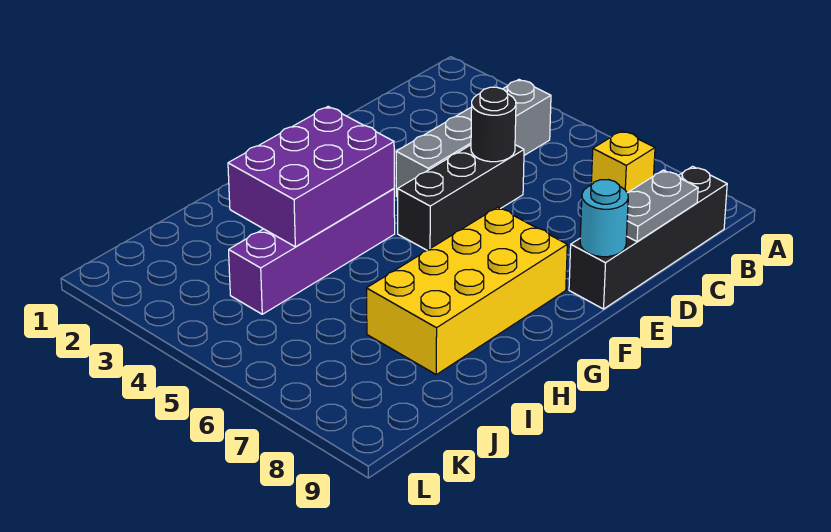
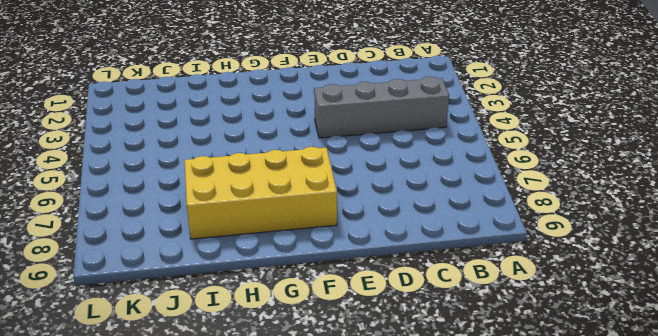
none -> yellow brick B7 level 1
none -> black brick B9:E9 level 1

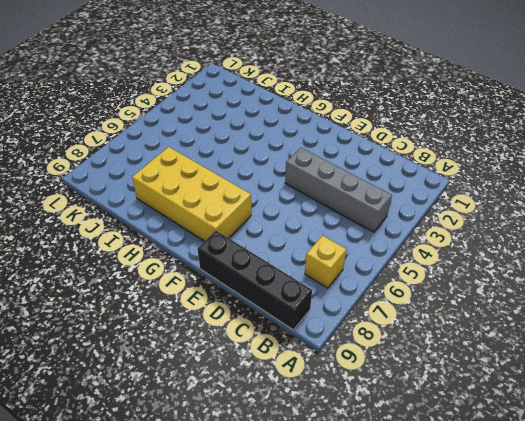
none -> black brick D5:F5 level 1
none -> purple brick G4:J4 level 1

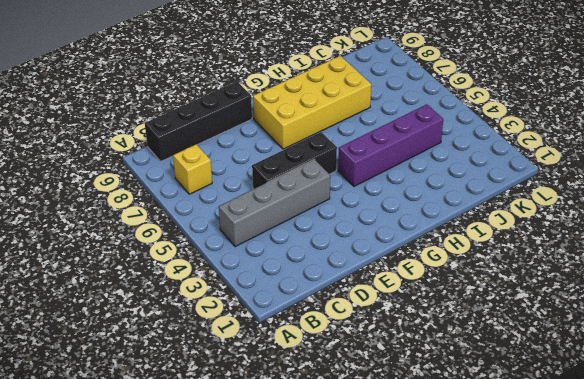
none -> grey plate C9:D9 level 2
none -> black round brick D5 level 2

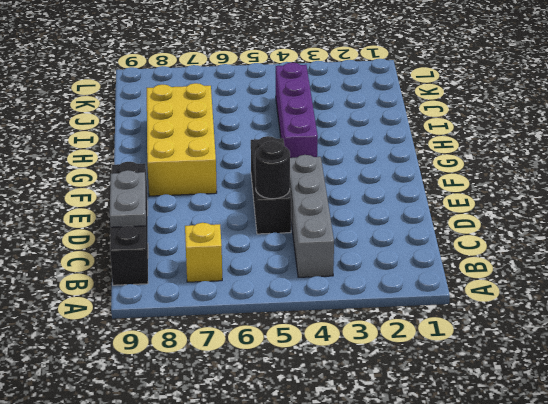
none -> cyan round brick E9 level 2
none -> purple brick G3:I4 level 2

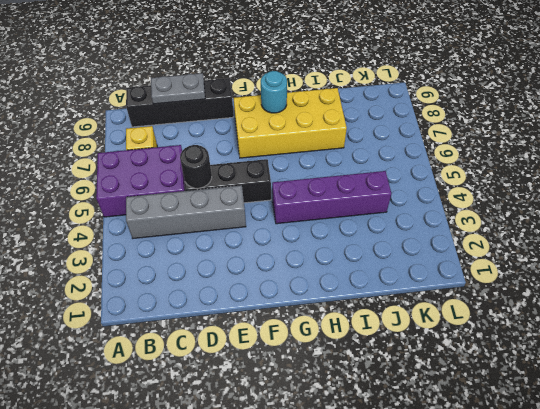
purple brick A5:C6 level 1 -> purple brick G3:I4 level 2
cyan round brick G8 level 2 -> cyan round brick E9 level 2

